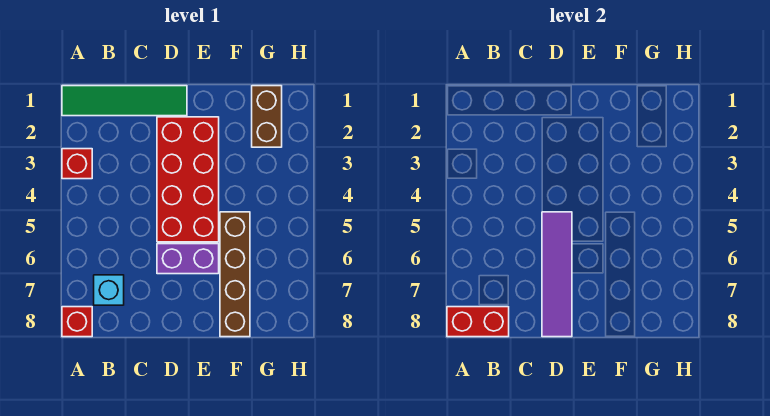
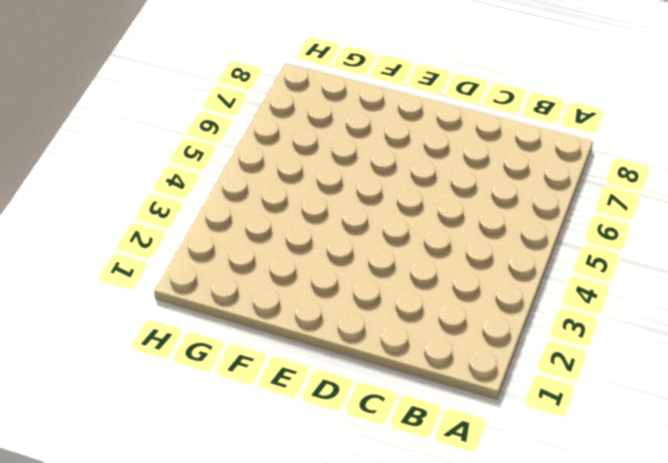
none -> green tile A1:D1 level 1
none -> red brick A3 level 1

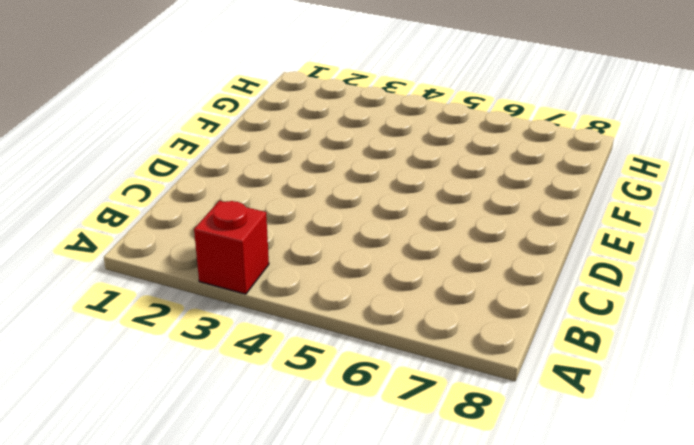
none -> green tile A1:D1 level 1
none -> red brick A8 level 1

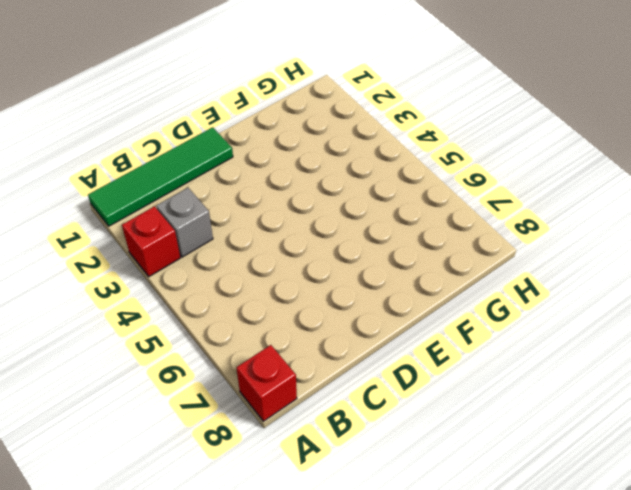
grey brick B3 level 1 -> none
none -> cyan brick B7 level 1
none -> red brick D2:E5 level 1

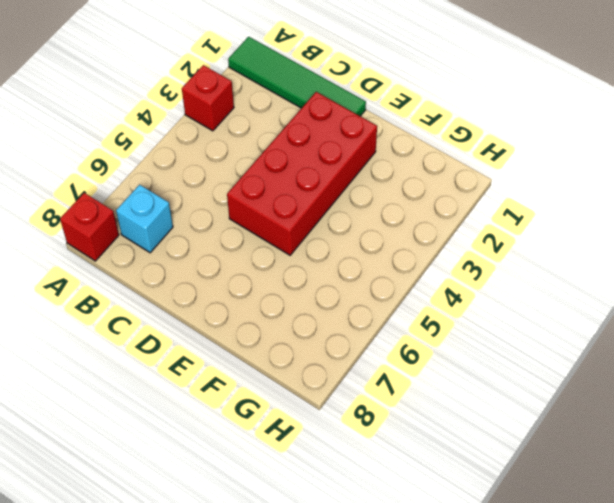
none -> purple brick D6:E6 level 1
none -> brown brick F5:F8 level 1

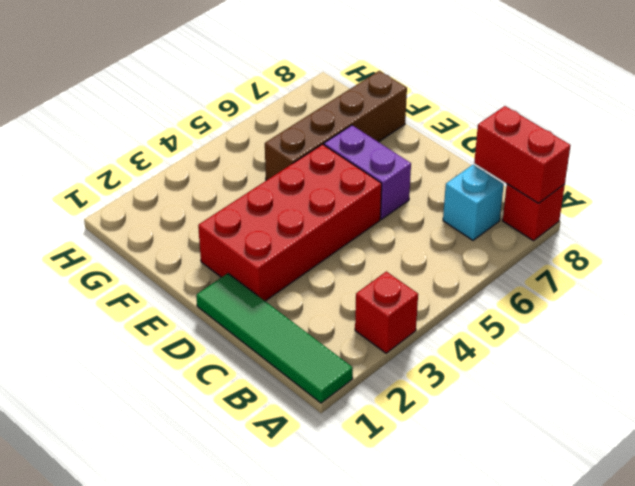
none -> brown brick G1:G2 level 1
none -> purple tile D5:D8 level 2

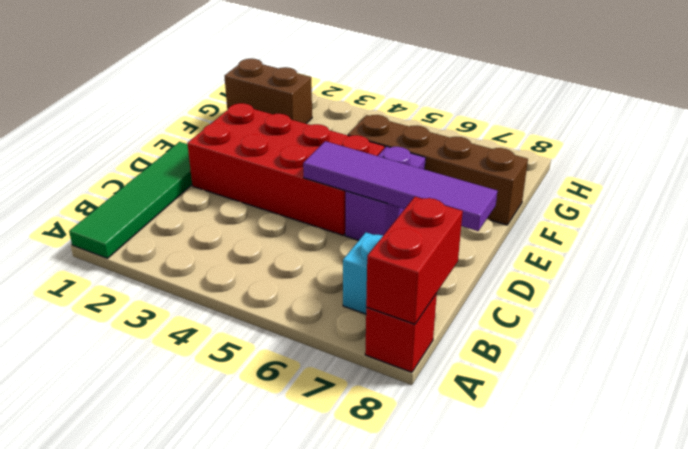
none -> red brick A3 level 1

